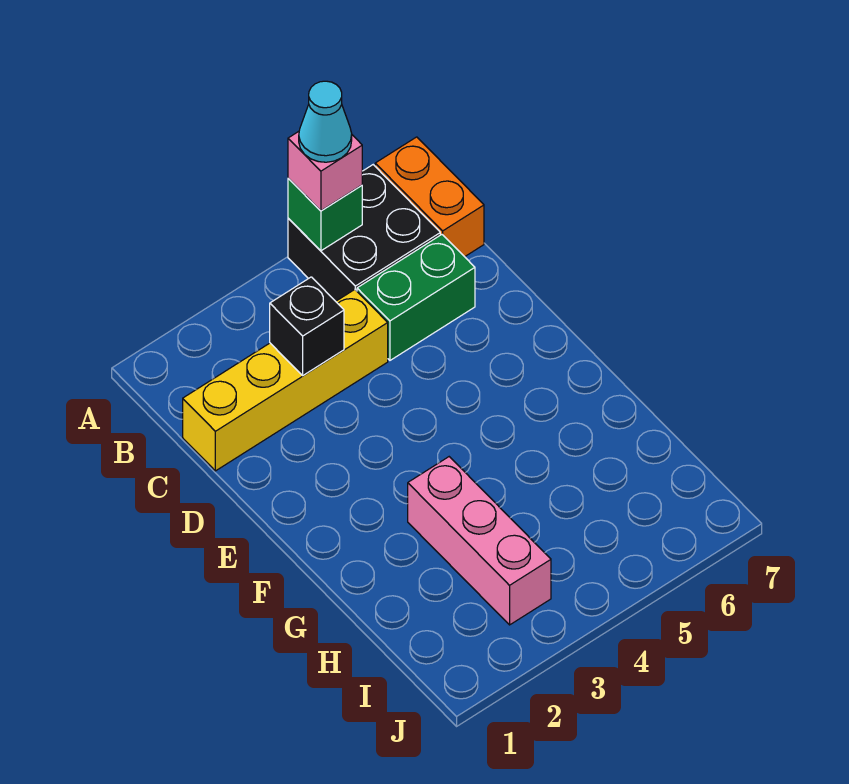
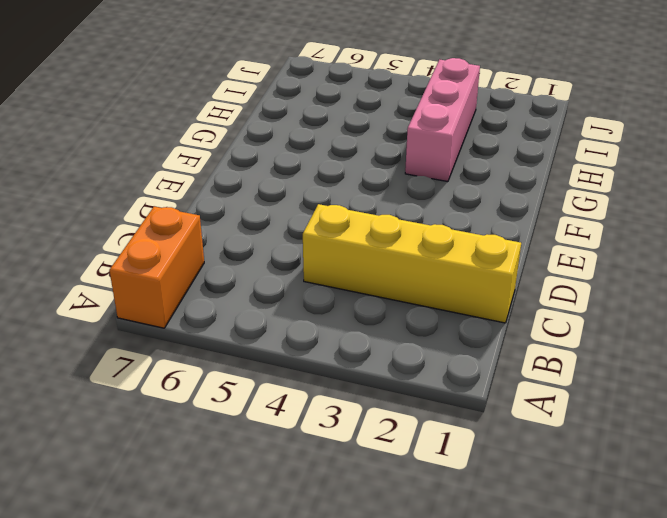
none -> black brick A5:B6 level 1
none -> green brick C5:C6 level 1

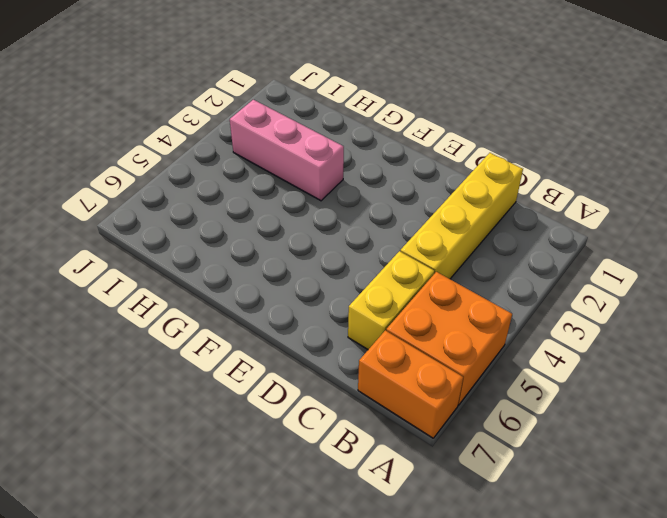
orange brick A5:B6 level 1 -> black brick A5:B6 level 1
yellow brick C5:C6 level 1 -> green brick C5:C6 level 1
none -> green brick A5 level 2
none -> black brick C3 level 2

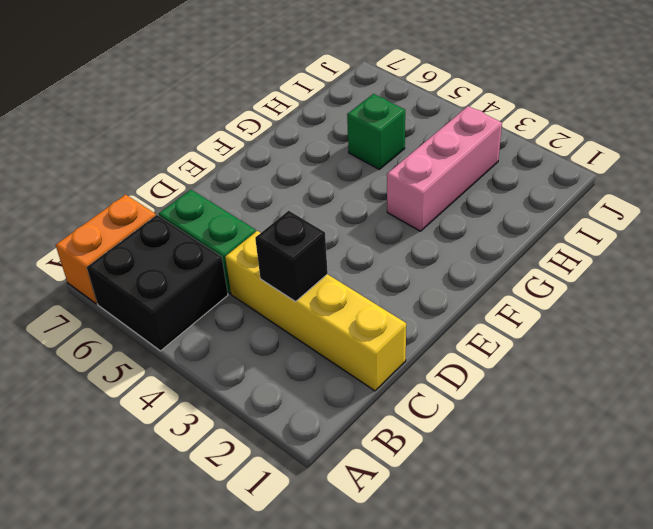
green brick H5 level 1 -> green brick A5 level 2
none -> pink brick A5 level 3
none -> cyan cone A5 level 4

